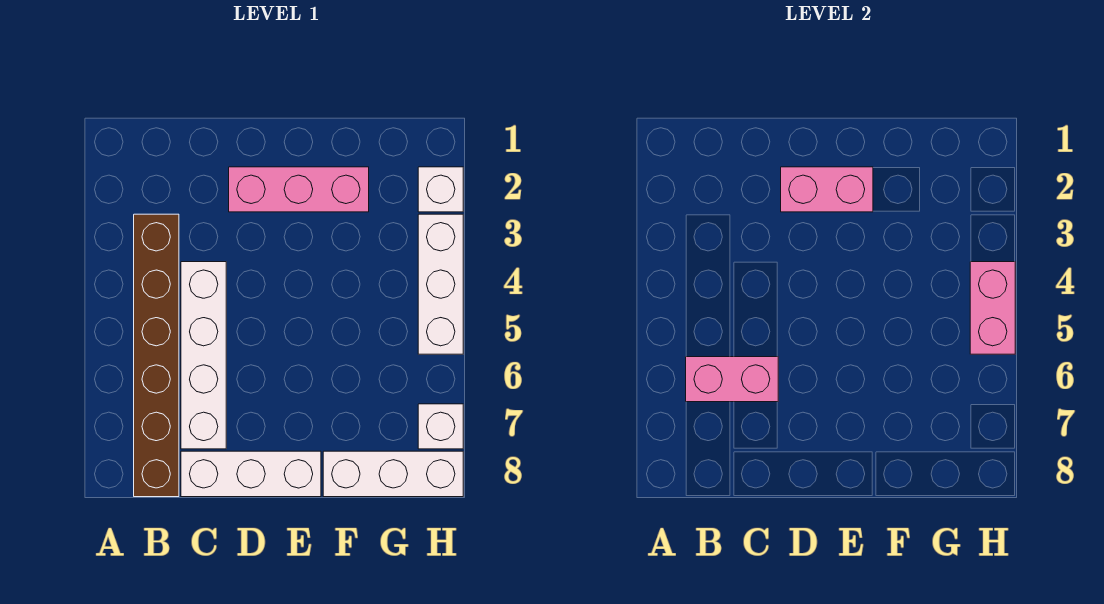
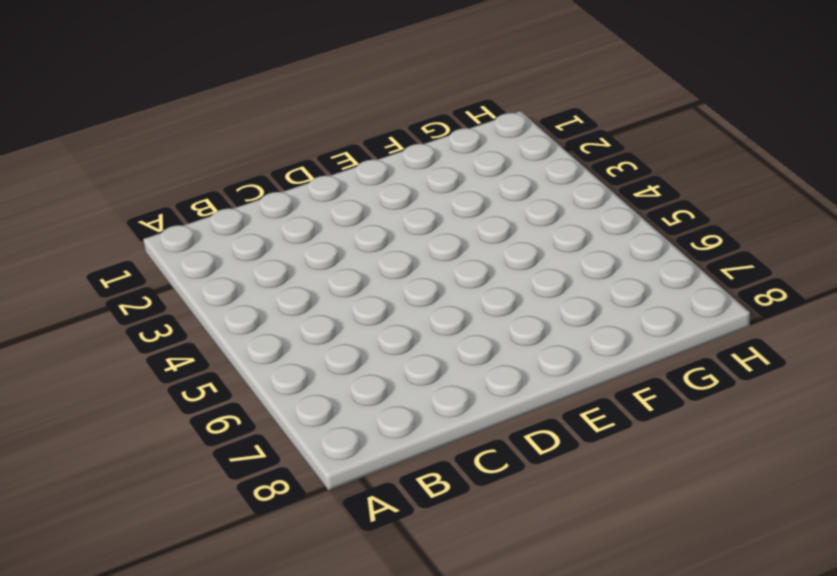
none -> brown brick B3:B8 level 1
none -> white brick C4:C7 level 1

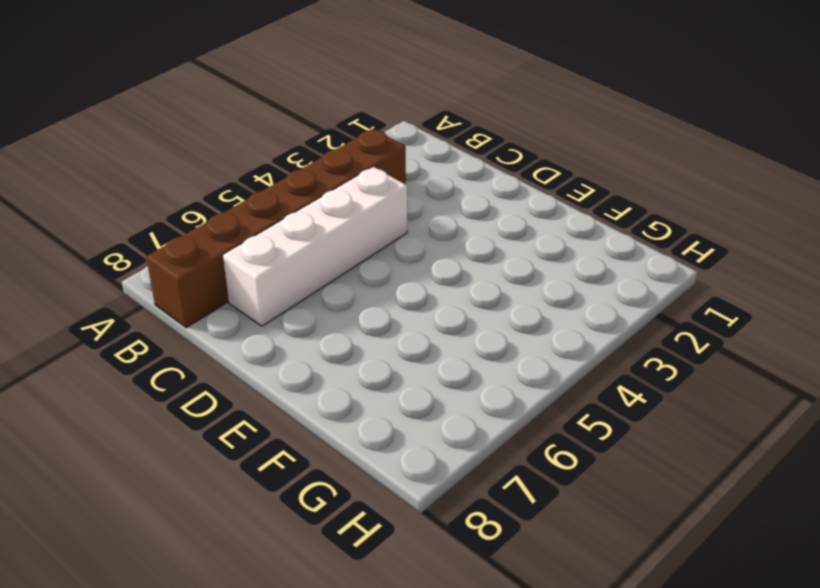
none -> white brick C8:E8 level 1
none -> pink brick D2:F2 level 1

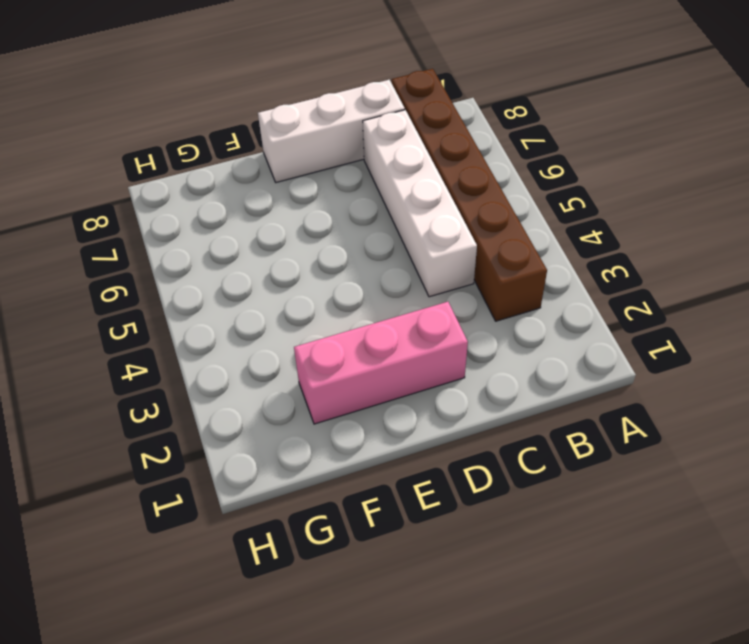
none -> white brick F8:H8 level 1
none -> white brick H2 level 1

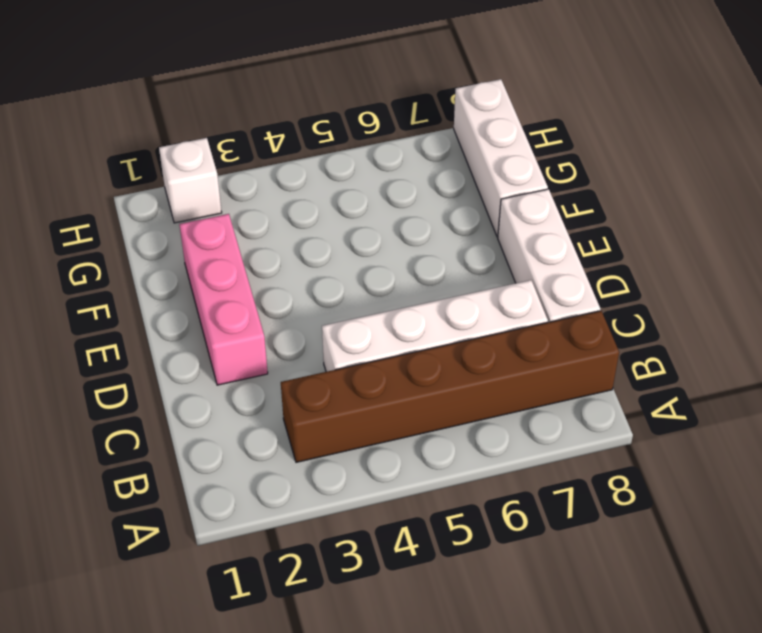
none -> white brick H3:H5 level 1
none -> white brick H7 level 1

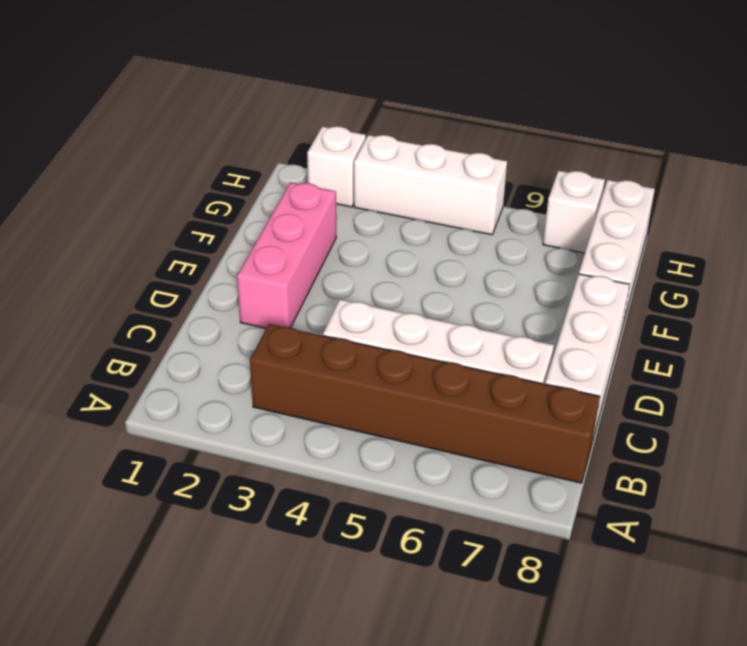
none -> pink brick B6:C6 level 2
none -> pink brick D2:E2 level 2

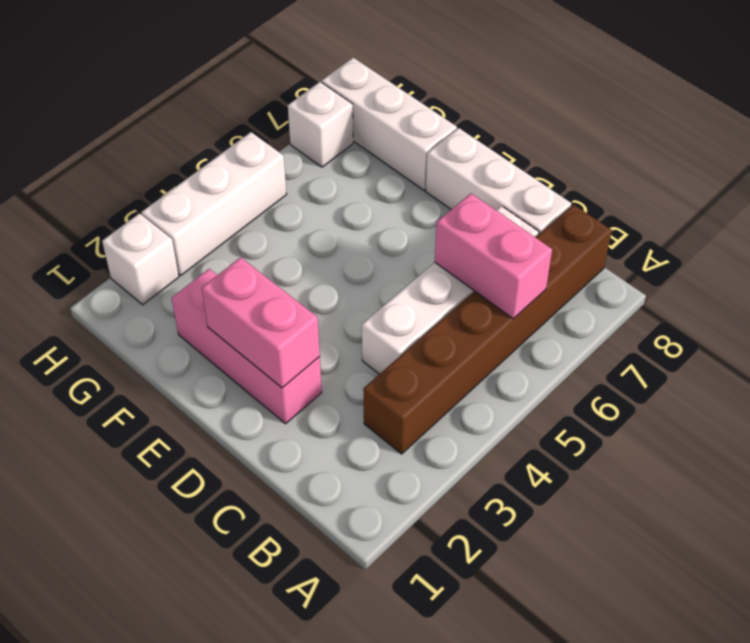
none -> pink brick H4:H5 level 2

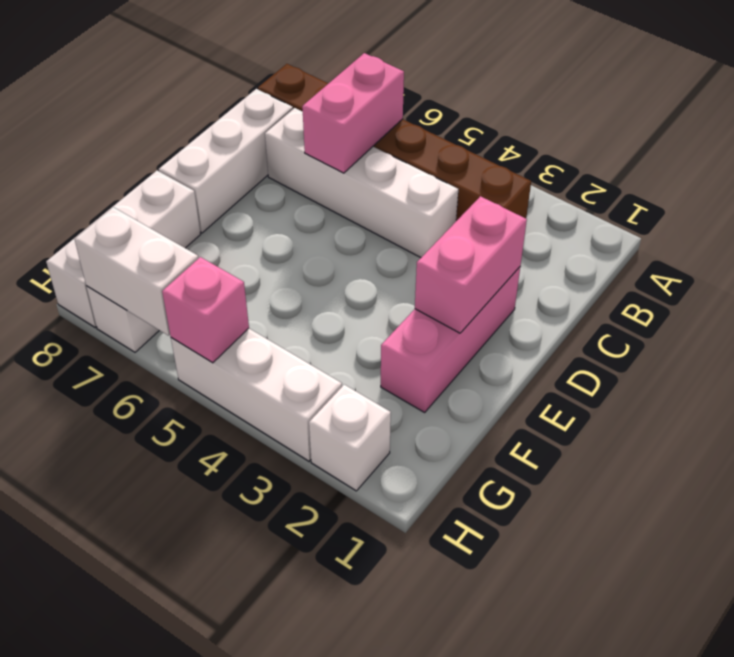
pink brick H5 level 2 -> pink brick H4:H5 level 2
white brick H6:H7 level 2 -> none

